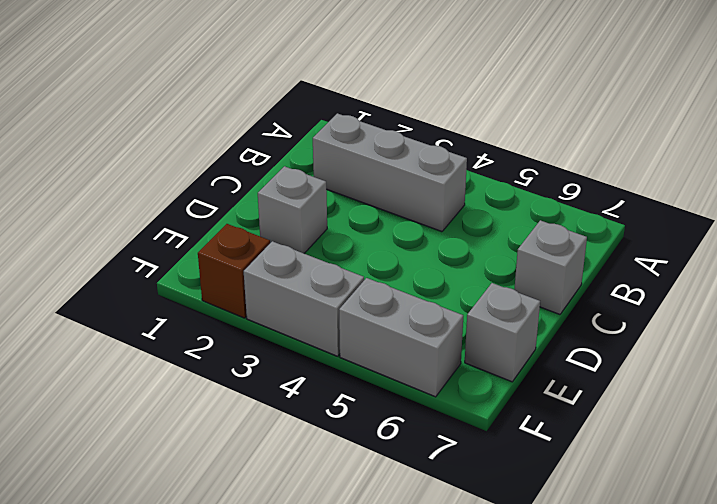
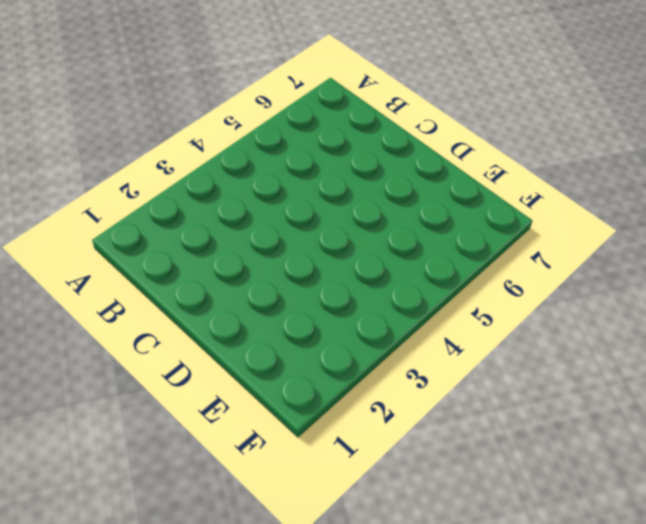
none -> grey brick B2:B4 level 1
none -> grey brick C7 level 1

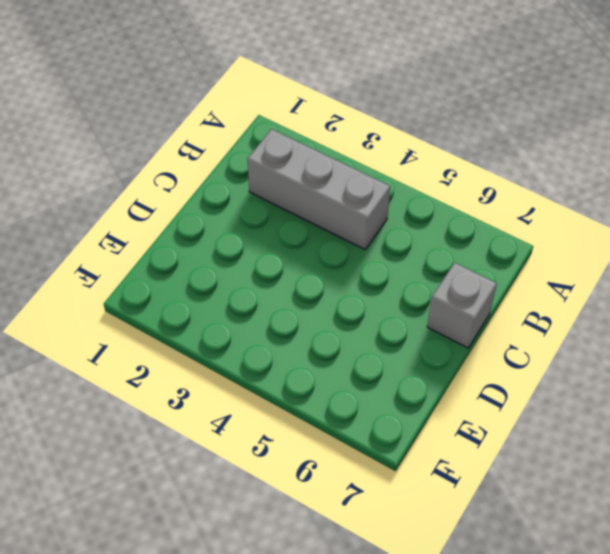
none -> grey brick D2 level 1
none -> grey brick E7 level 1

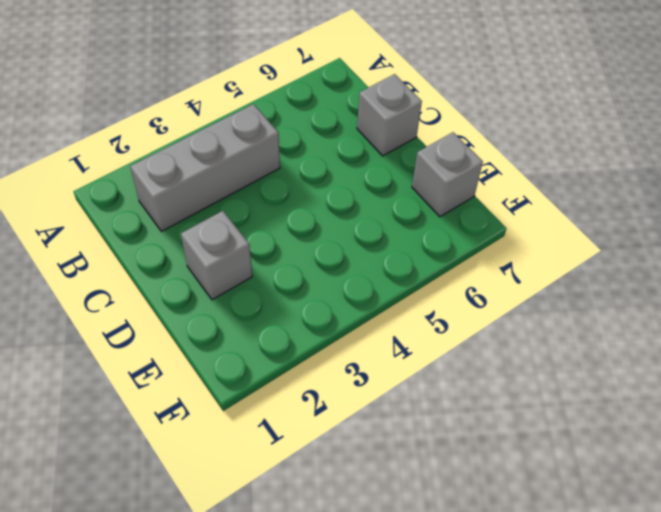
none -> brown brick F2 level 1
none -> grey brick F3:F4 level 1

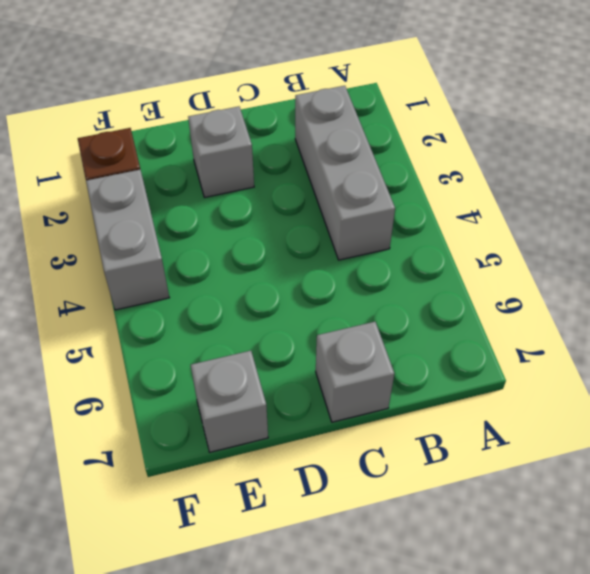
none -> grey brick F5:F6 level 1

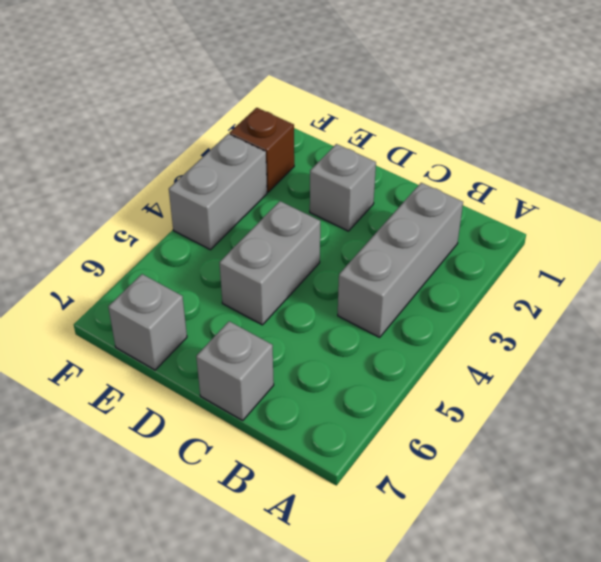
grey brick D4:D5 level 1 -> grey brick F5:F6 level 1

